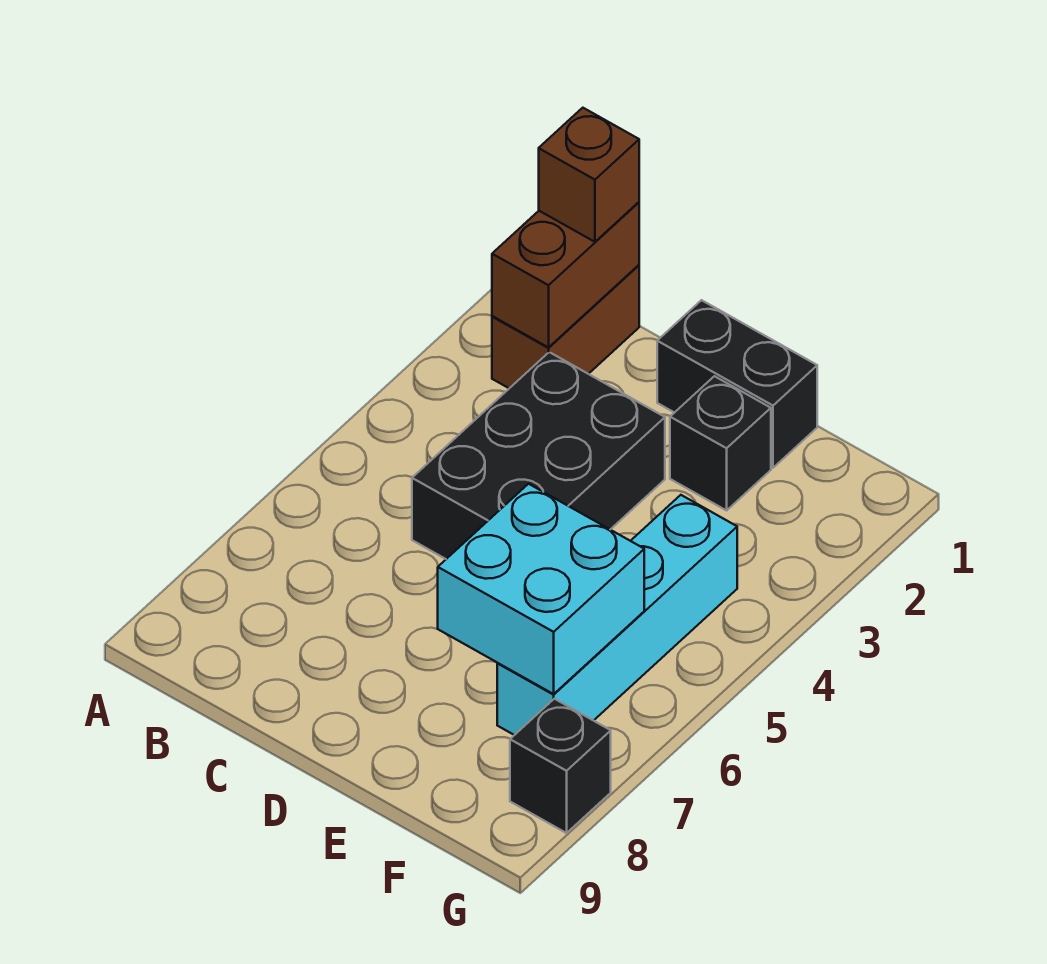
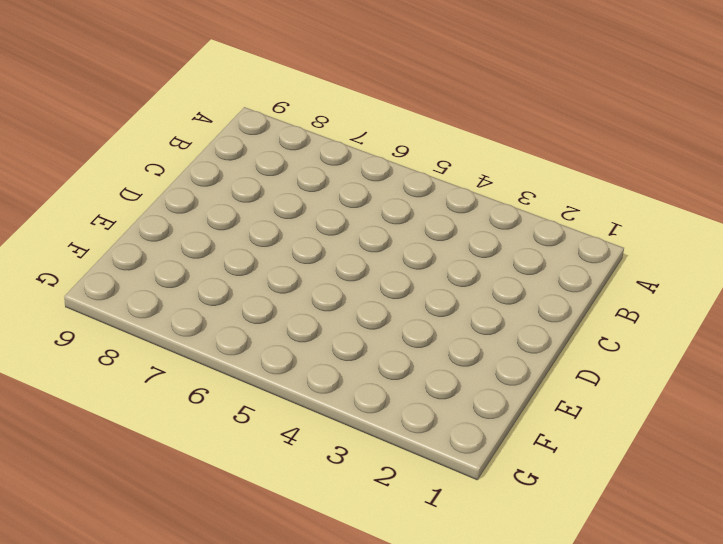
none -> brown brick B1:B2 level 1
none -> black brick C3:D5 level 1

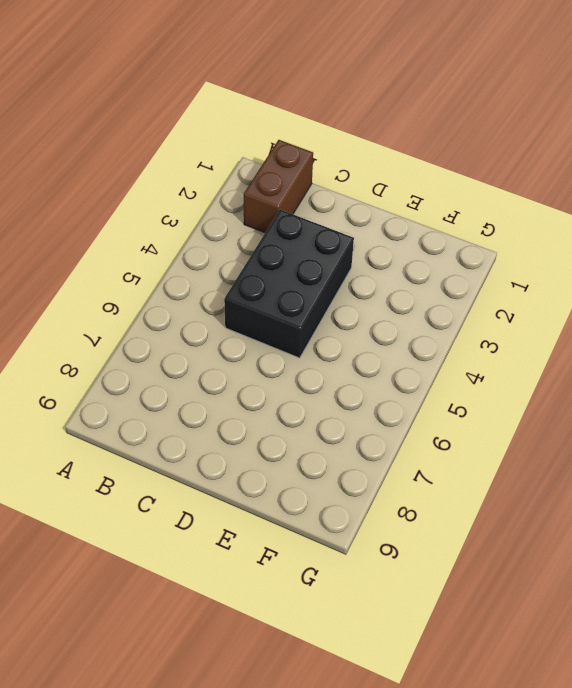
none -> black brick D1:E1 level 1
none -> black brick E2 level 1

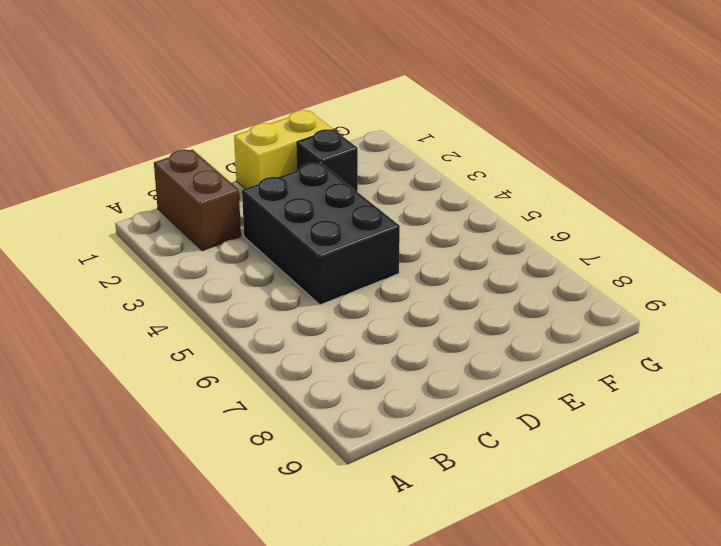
yellow brick D1:E1 level 1 -> black brick D1:E1 level 1
none -> cyan brick F4:F7 level 1
none -> black brick G8 level 1

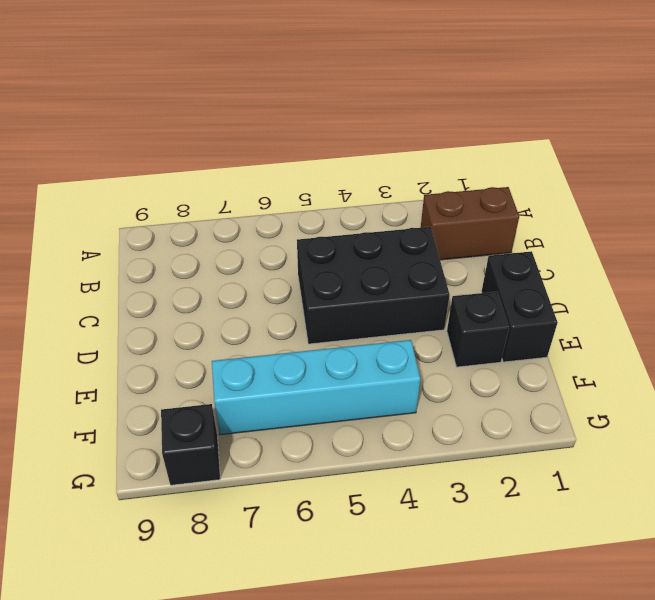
none -> brown brick B1:B2 level 2
none -> cyan brick E6:F7 level 2

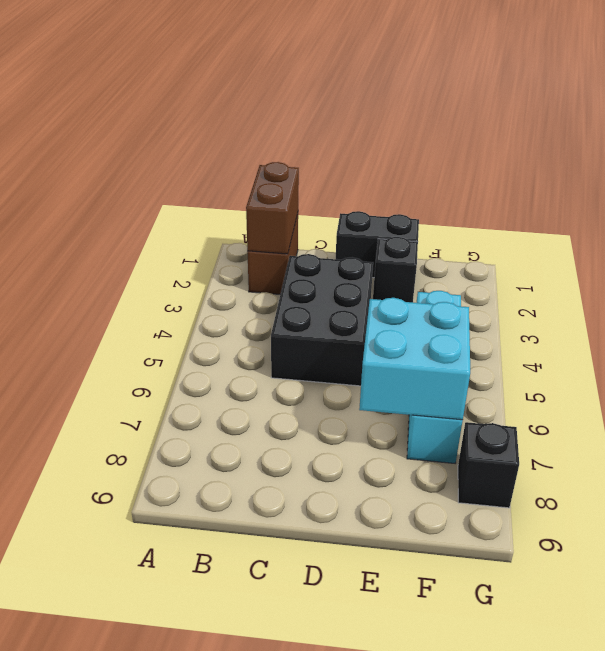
none -> brown brick B1 level 3

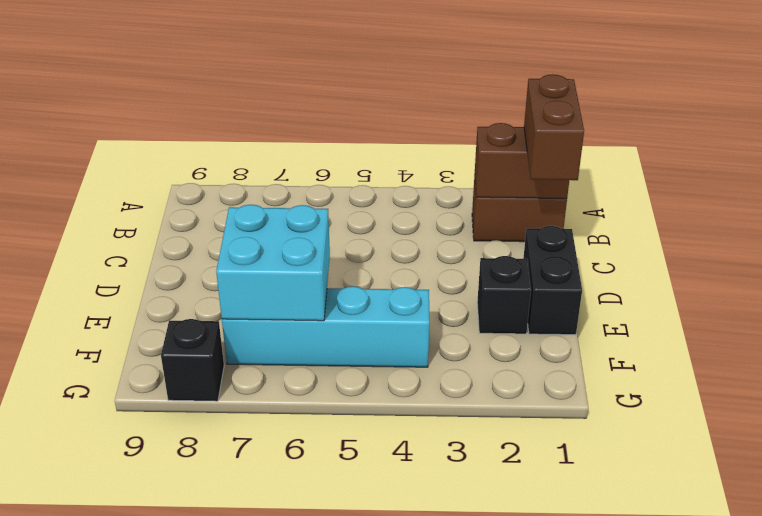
brown brick B1:C1 level 3 -> brown brick B1 level 3
none -> black brick C3:D5 level 1

